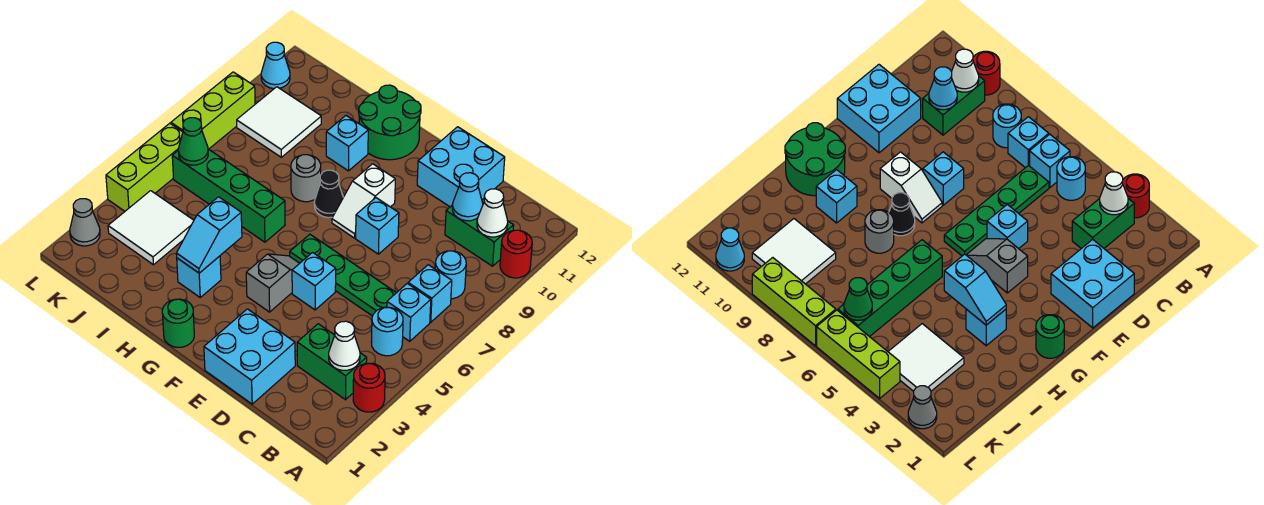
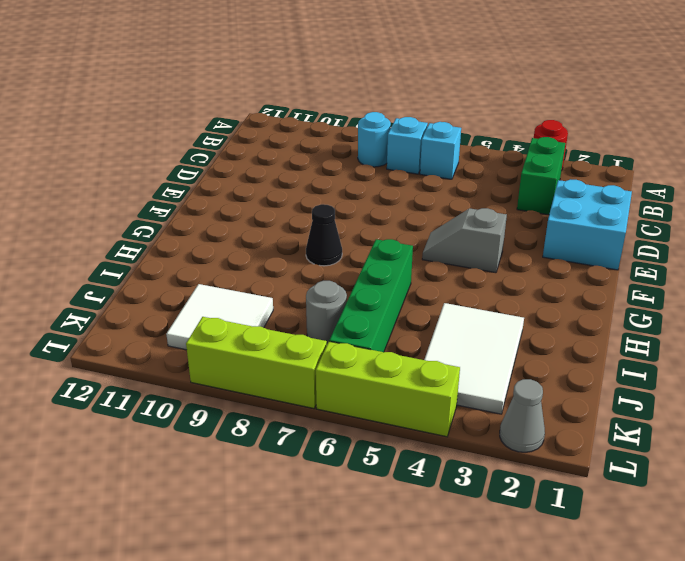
white tile I3:K4 level 1 -> white tile J3:K4 level 1
grey round brick J7 level 1 -> grey round brick H8 level 1
none -> red round brick A10 level 1
none -> cyan round brick B5 level 1
none -> green brick B10:C10 level 1
none -> green plate C6:F6 level 1

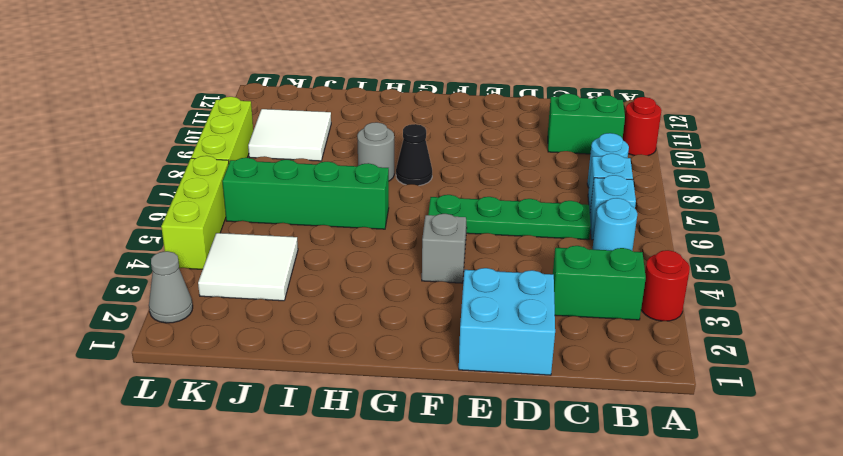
none -> cyan brick D11:E12 level 1
none -> cyan brick E5 level 1
none -> cyan brick E8 level 1
none -> white slope F8:F9 level 1 top 9

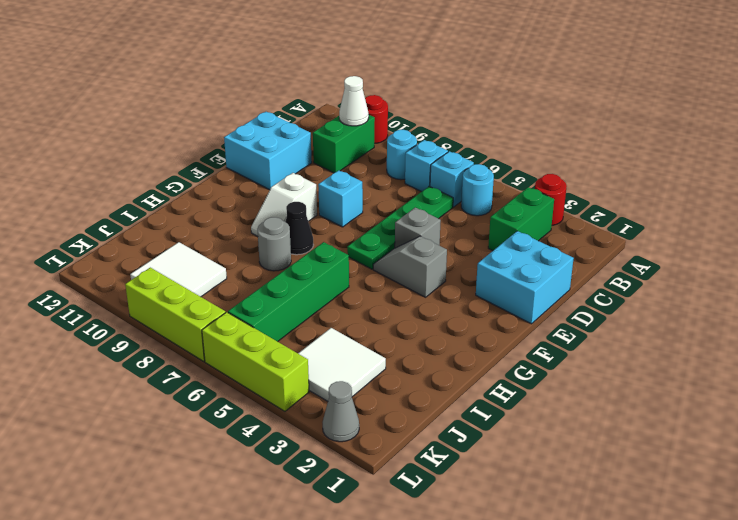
grey brick E5 level 1 -> cyan brick E5 level 1
white slope F9:G9 level 1 top F -> white slope F8:F9 level 1 top 9
none -> green round brick G1 level 1
none -> green round brick G11:H12 level 1
none -> cyan brick H3 level 1
none -> cyan brick H10 level 1

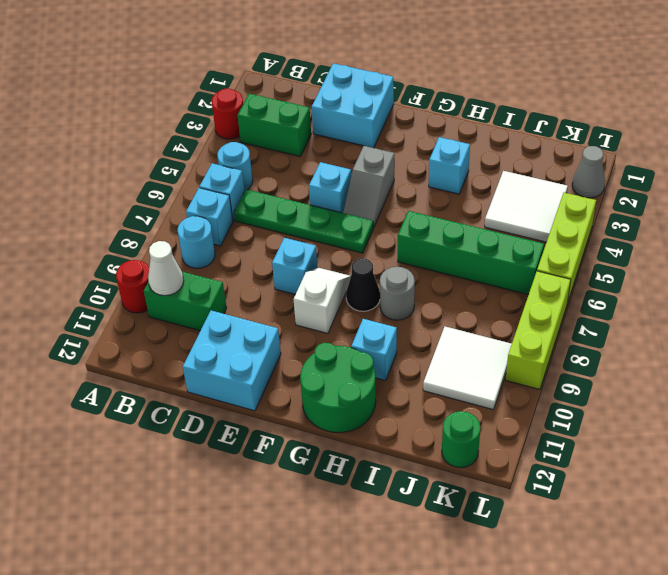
green round brick K12 level 1 -> green round brick G1 level 1
none -> cyan cone L11 level 1
none -> white cone B3 level 2
none -> cyan cone C10 level 2
none -> cyan slope H3:H4 level 2 top 4

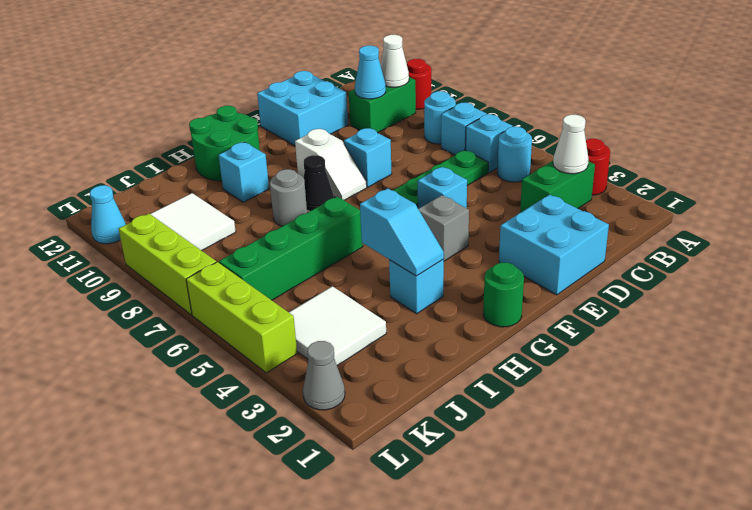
none -> green cone K6 level 2

